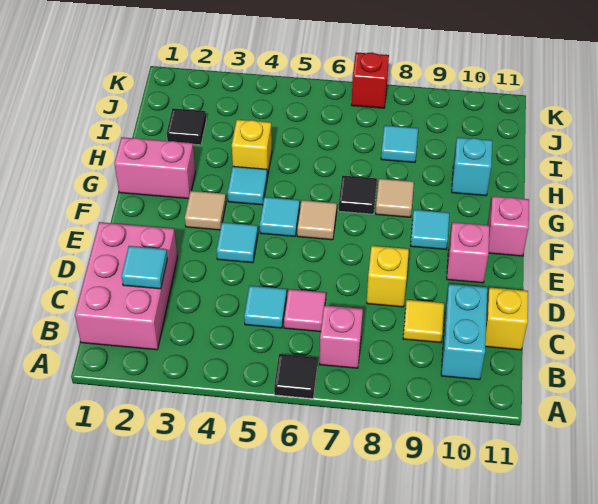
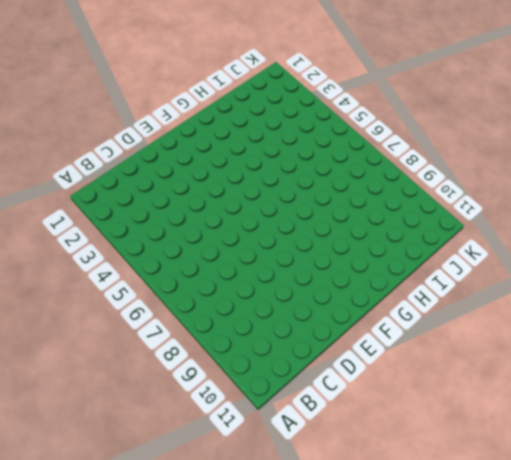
none -> black tile A6 level 1
none -> pink brick B1:D2 level 1
none -> pink brick B7 level 1

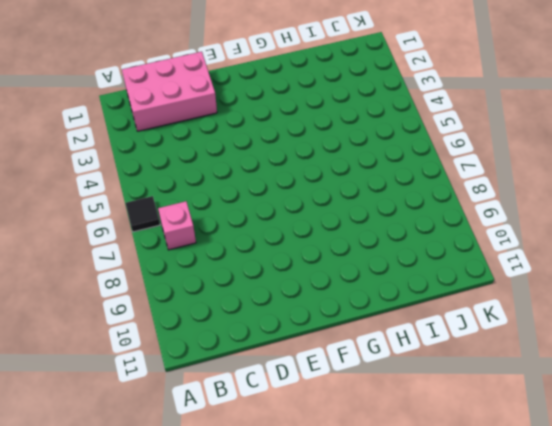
none -> cyan brick B10:C10 level 1
none -> cyan tile C5 level 1
none -> pink tile C6 level 1

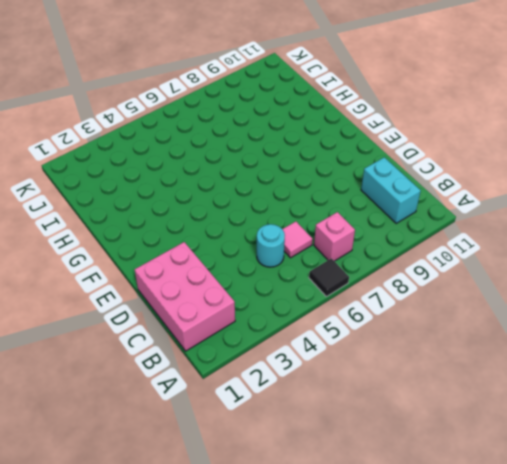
cyan round brick C5 level 1 -> cyan tile C5 level 1
none -> yellow tile C9 level 1
none -> yellow brick C11 level 1
none -> yellow brick D8 level 1

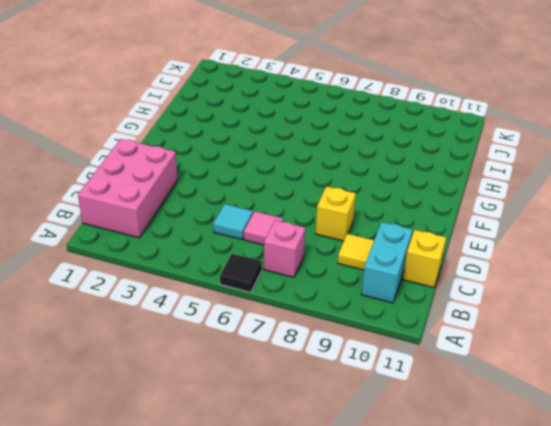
none -> cyan tile E4 level 1
none -> pink brick E10 level 1
none -> tan tile F3 level 1

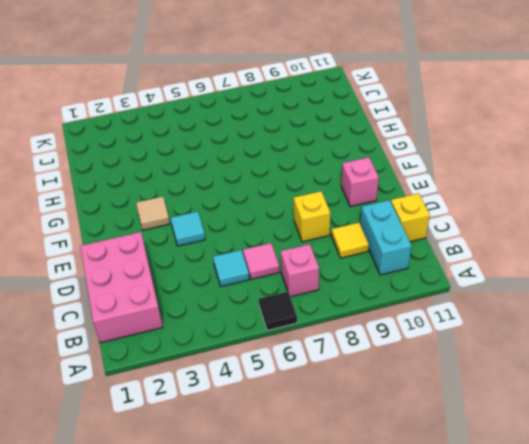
none -> cyan tile F5 level 1
none -> tan tile F6 level 1
none -> cyan tile F9 level 1

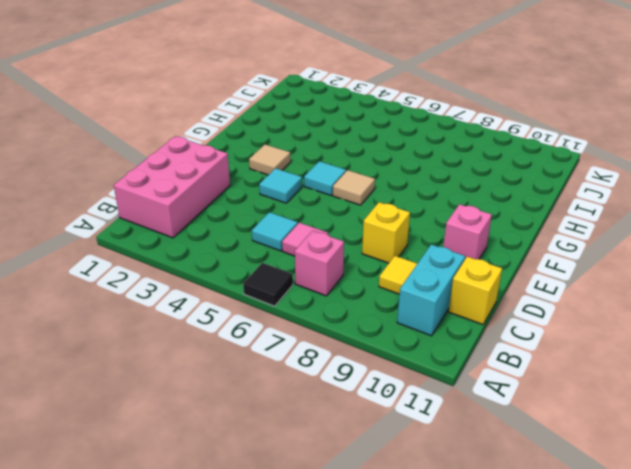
none -> cyan tile F9 level 1
none -> pink brick F11 level 1
none -> pink brick G1:G2 level 1

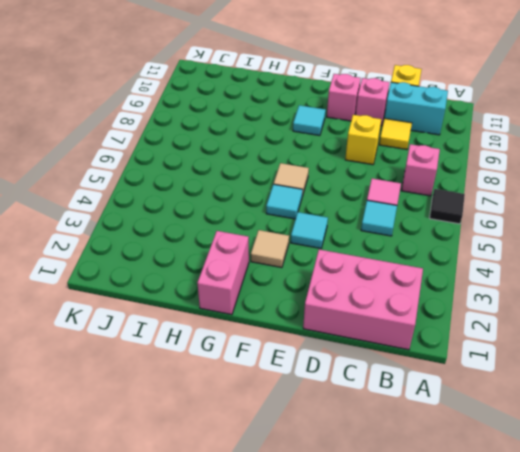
pink brick D10 level 1 -> pink brick F11 level 1
none -> cyan tile G4 level 1
none -> black tile G7 level 1
none -> tan tile G8 level 1

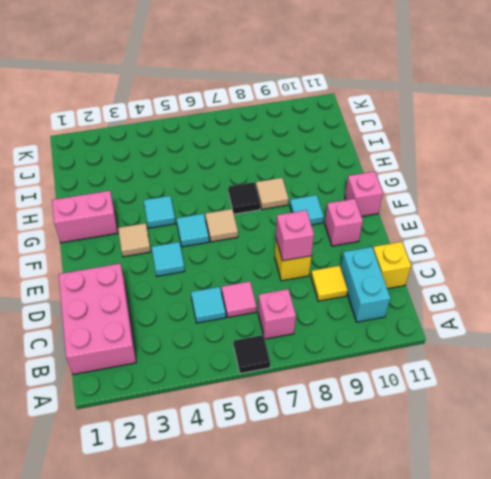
pink brick D8 level 2 -> none
none -> yellow brick H4 level 1
none -> cyan brick H10 level 1
none -> black tile I2 level 1

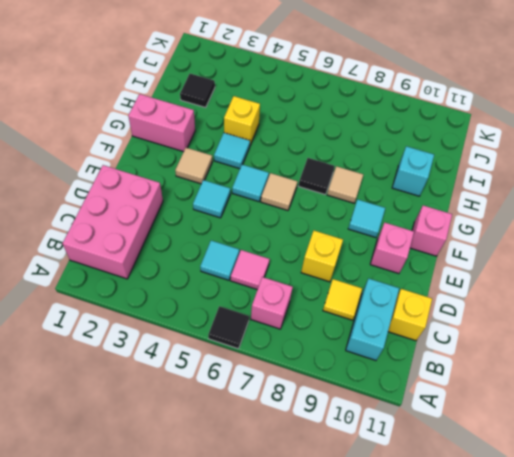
none -> cyan tile I8 level 1
none -> red brick K7 level 1
none -> cyan tile C2 level 2

